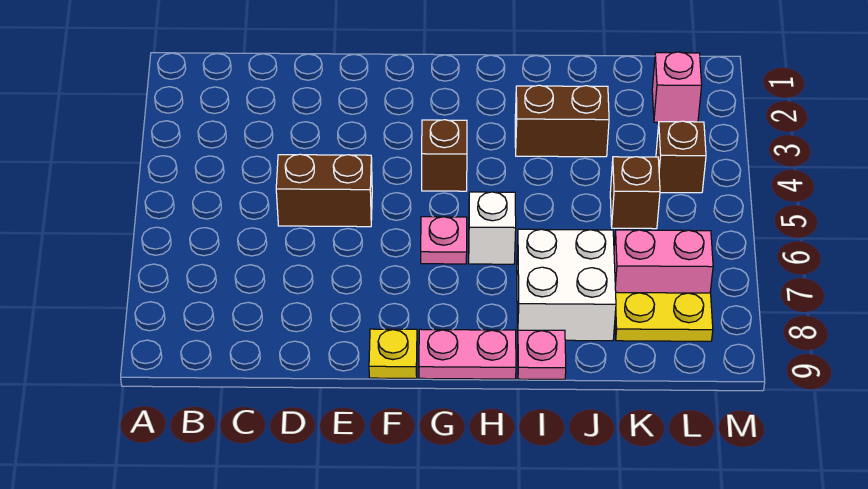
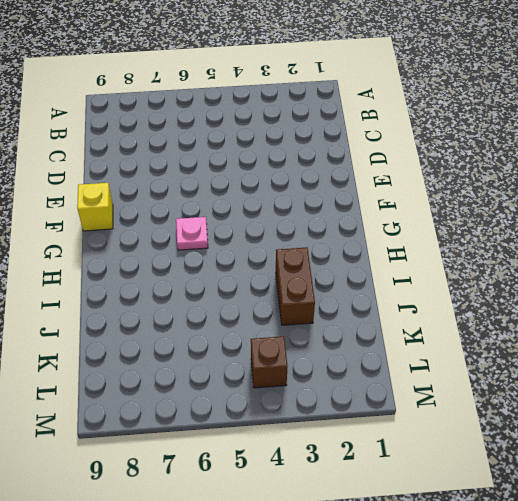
yellow brick F9 level 1 -> yellow plate F9 level 1
none -> brown brick D5:E5 level 1
none -> brown brick G4 level 1
none -> pink plate G9:H9 level 1

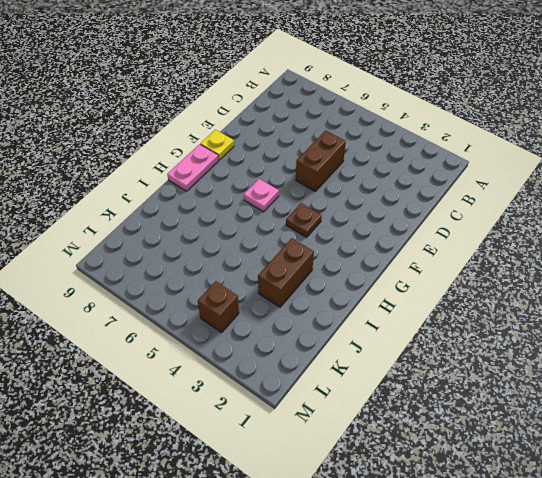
brown plate G4 level 1 -> brown brick G4 level 1
none -> white brick H6 level 1
none -> white brick I7:J8 level 1
none -> pink plate I9 level 1

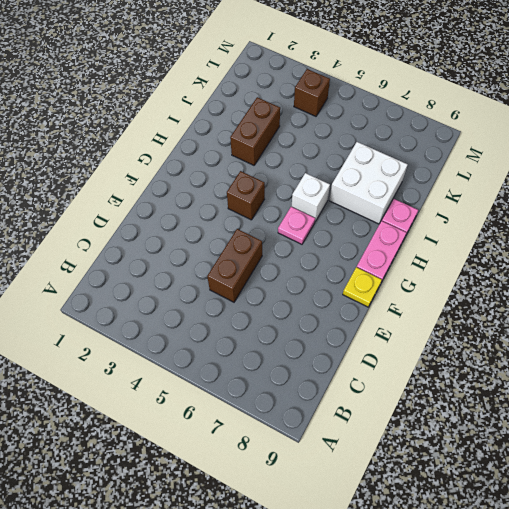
none -> brown brick K5 level 1
none -> pink brick K7:L7 level 1
none -> yellow plate K8:L8 level 1

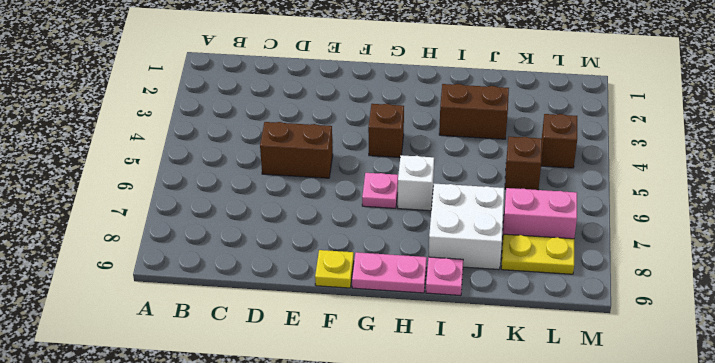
none -> pink brick L2 level 1

